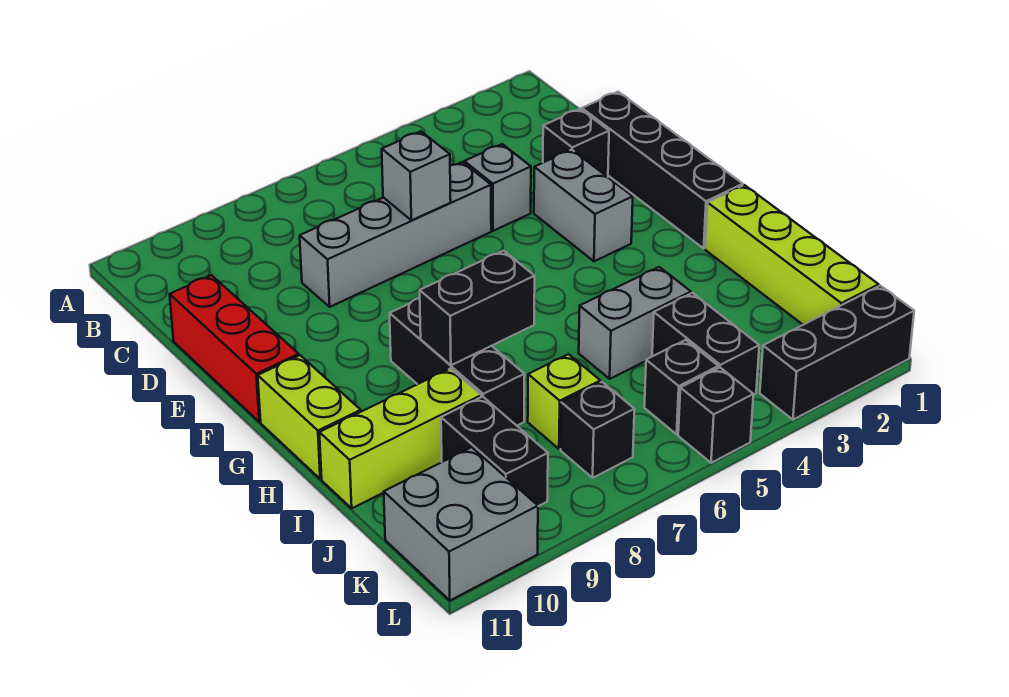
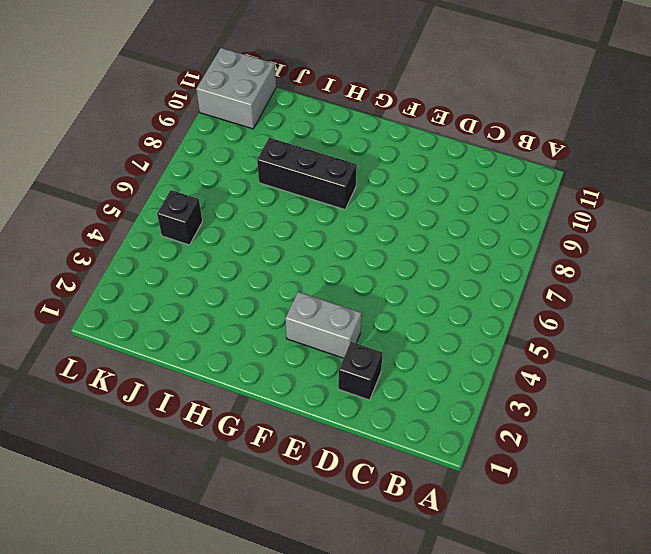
none -> black brick D1:G1 level 1
none -> grey brick D4 level 1
none -> grey brick D5:D8 level 1

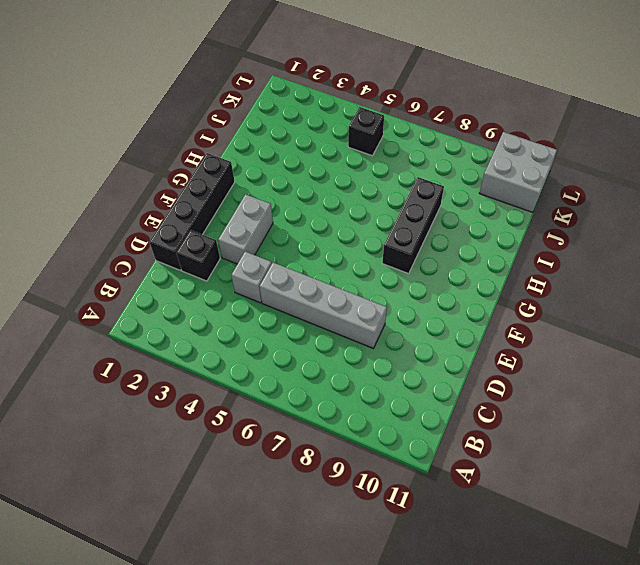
none -> red brick D11:F11 level 1
none -> lime brick G11:H11 level 1
none -> lime brick H1:K1 level 1

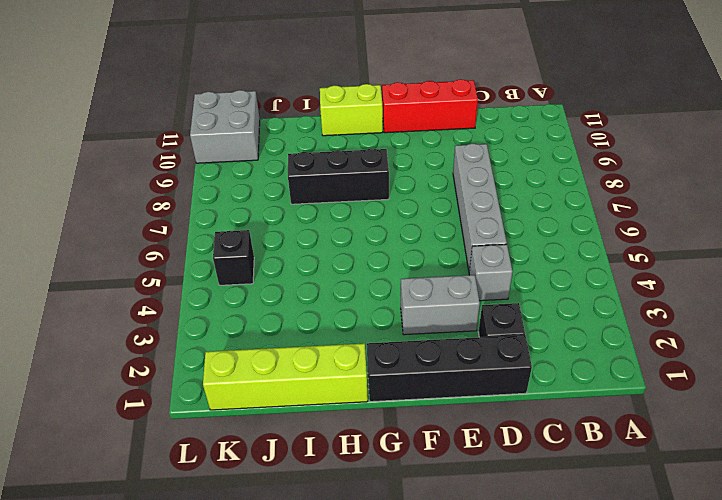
none -> grey brick I4:I5 level 1
none -> lime brick I9:I11 level 1
none -> black brick J4:K4 level 1

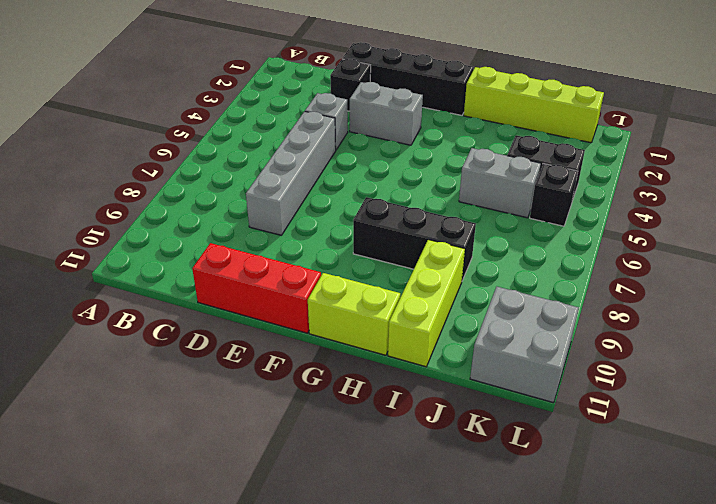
grey brick I5:J5 level 1 -> grey brick I4:I5 level 1
none -> lime brick J7 level 1
none -> black brick J9:K9 level 1
none -> black brick K7 level 1

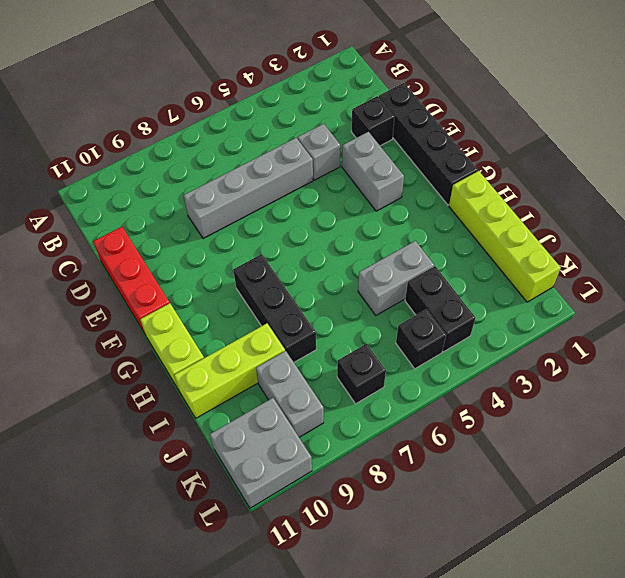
grey brick J9:K9 level 1 -> black brick J9:K9 level 1
none -> lime brick J7 level 1
none -> black brick L1:L3 level 1
none -> black brick L5 level 1

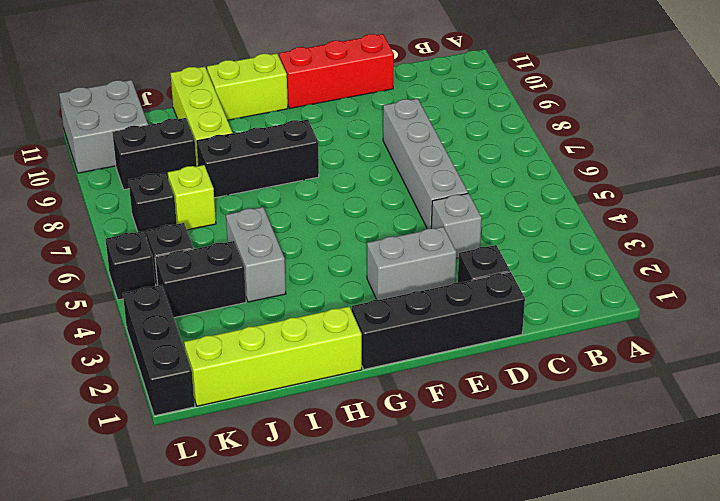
none -> grey brick D6 level 2
none -> black brick H7:H8 level 2

